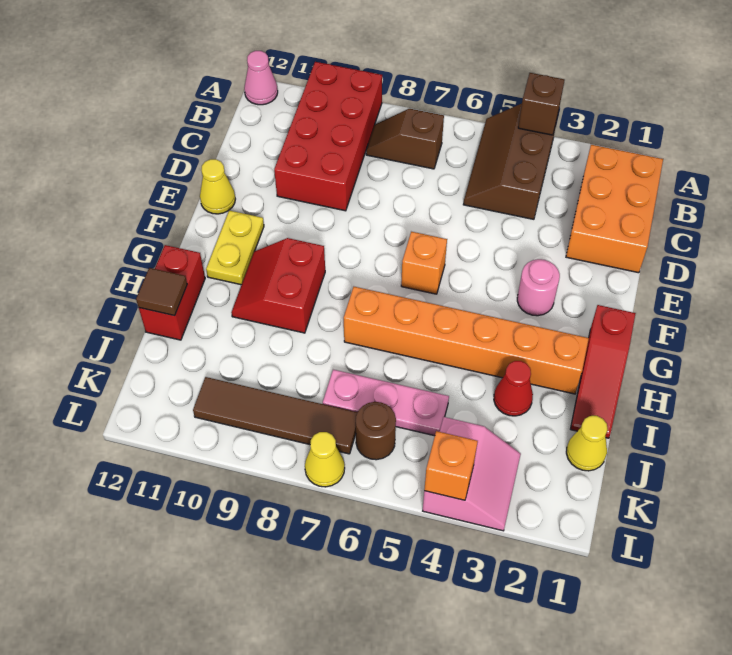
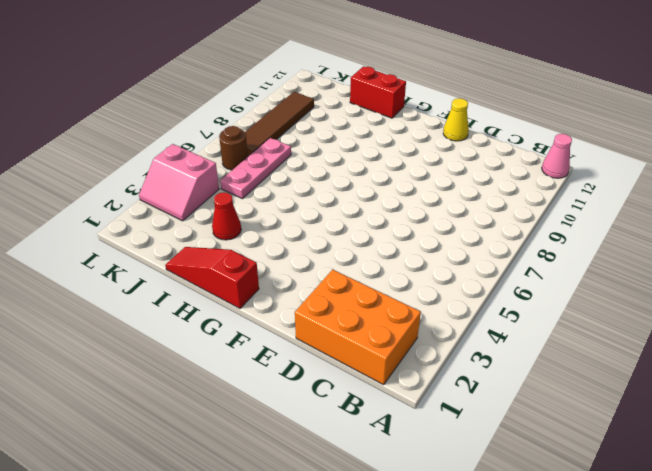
none -> brown slope A4:C5 level 1 top 4
none -> red brick A9:D10 level 1
none -> brown slope B7:B8 level 1 top 7

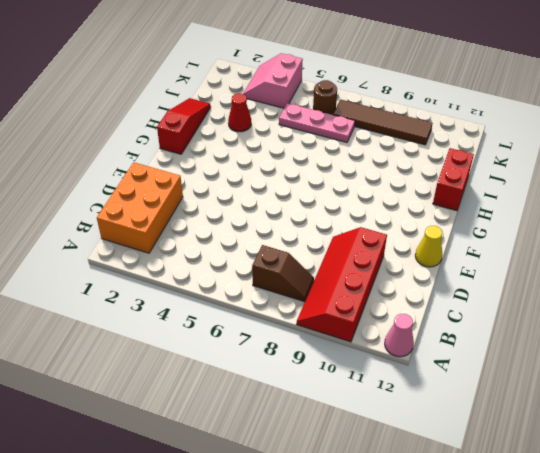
red slope A9:D10 level 1 top 10 -> red brick A9:D10 level 1
none -> brown slope A4:C5 level 1 top 4
none -> pink round brick F3 level 1
none -> orange brick F6 level 1

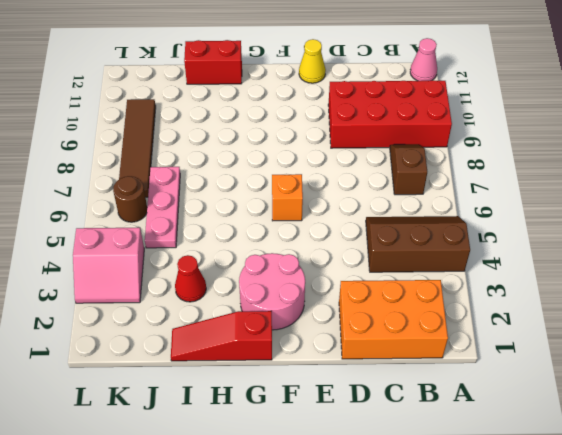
pink round brick F2:G3 level 1 -> pink round brick F3 level 1
none -> yellow plate F11:G11 level 1
none -> red slope G9:H10 level 1 top 9
none -> orange brick H2:H7 level 1

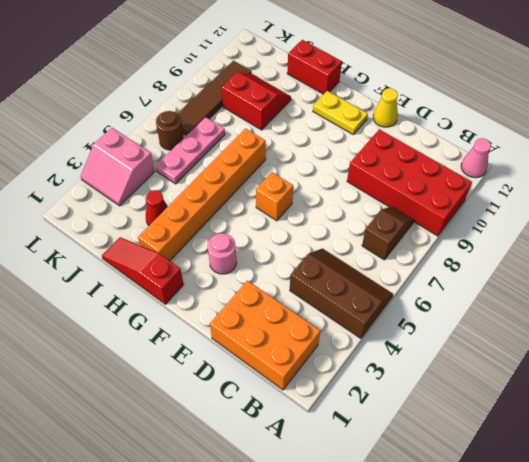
red slope I9:J10 level 1 top 9 -> red slope G9:H10 level 1 top 9
none -> yellow cone J1 level 1
none -> yellow cone L7 level 1
none -> brown brick A4 level 2

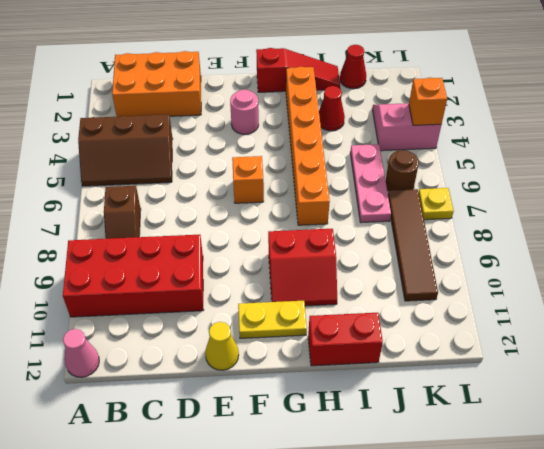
red cone J1 level 1 -> yellow cone J1 level 1
yellow plate L7 level 1 -> yellow cone L7 level 1
none -> brown brick A4 level 2
none -> brown tile I12 level 2

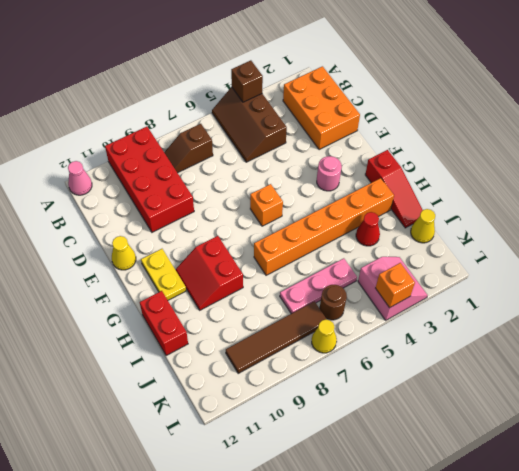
none -> brown tile I12 level 2

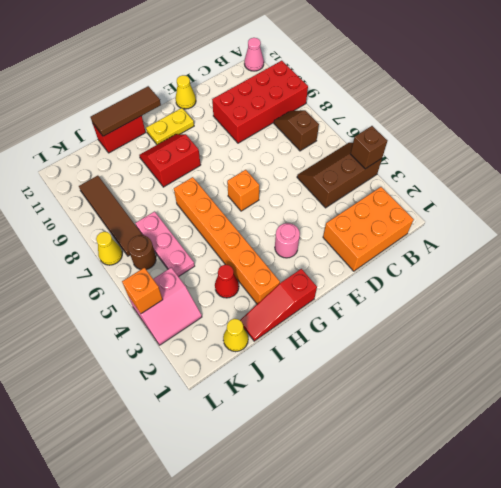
brown tile G12:I12 level 2 -> brown tile I12 level 2

